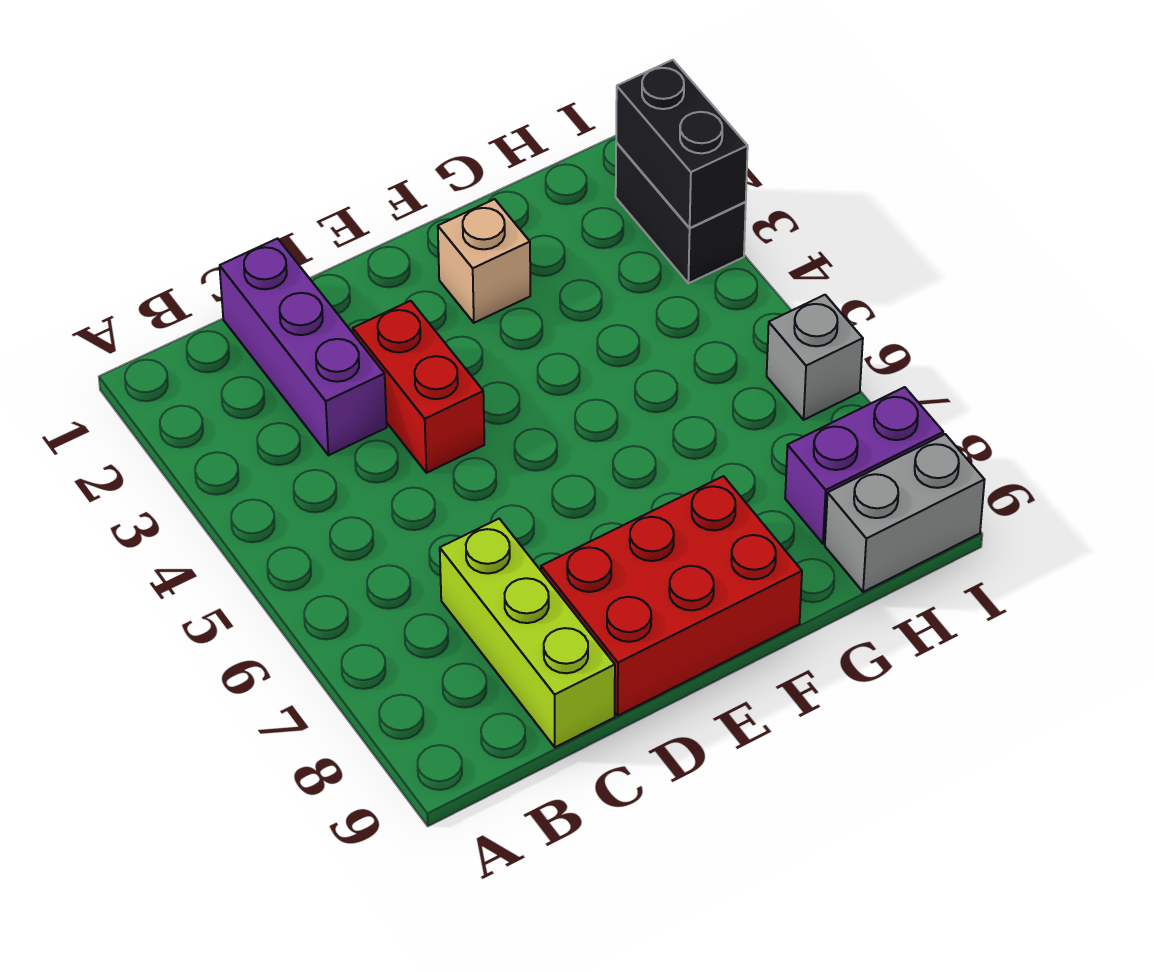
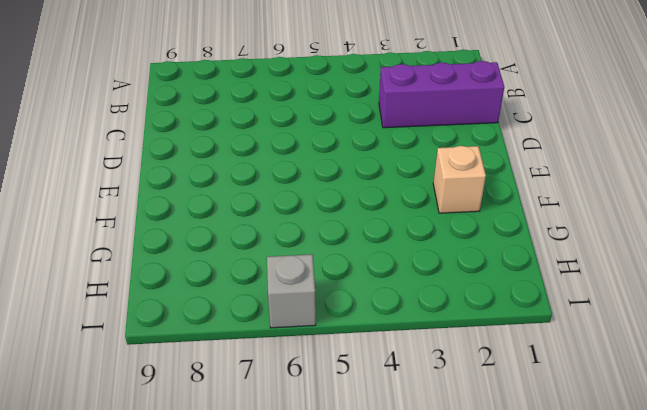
none -> lime brick C7:C9 level 1
none -> red brick D3:D4 level 1

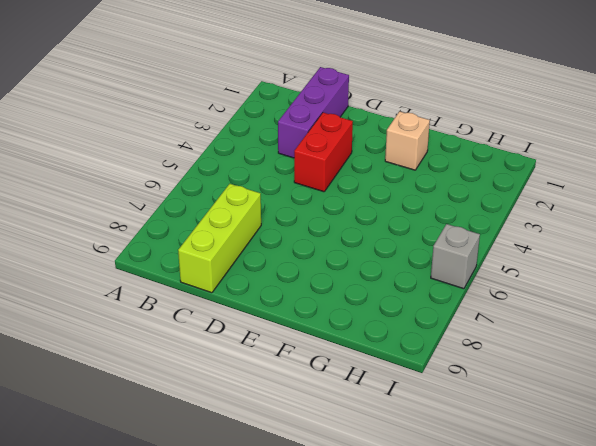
none -> red brick D8:F9 level 1
none -> purple brick H8:I8 level 1

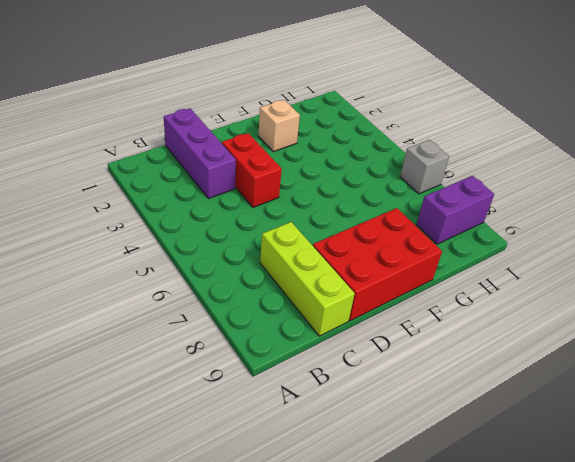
none -> grey brick H9:I9 level 1
none -> black brick I2:I3 level 1

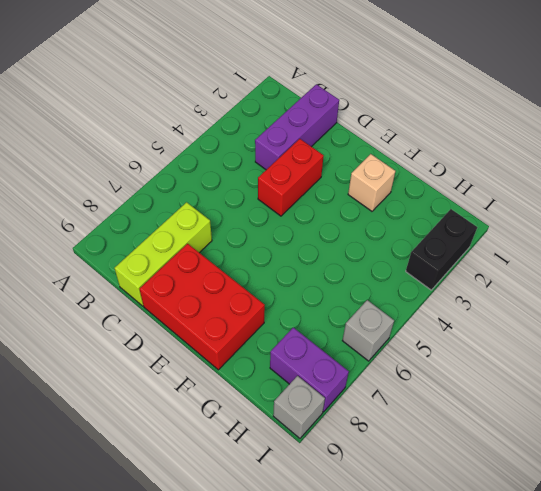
grey brick I9 level 1 -> grey brick H9:I9 level 1
none -> black brick I2:I3 level 2

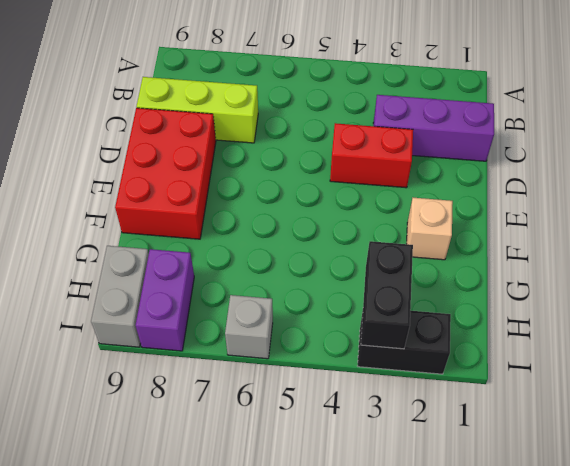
black brick H3:I3 level 2 -> black brick I2:I3 level 2

